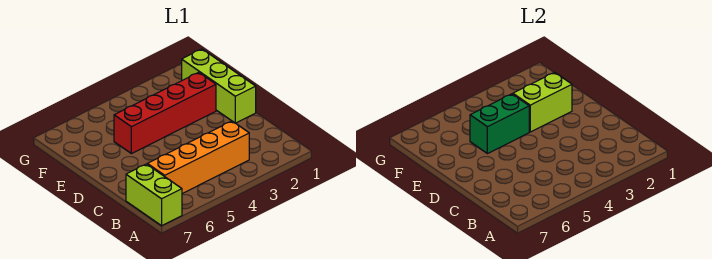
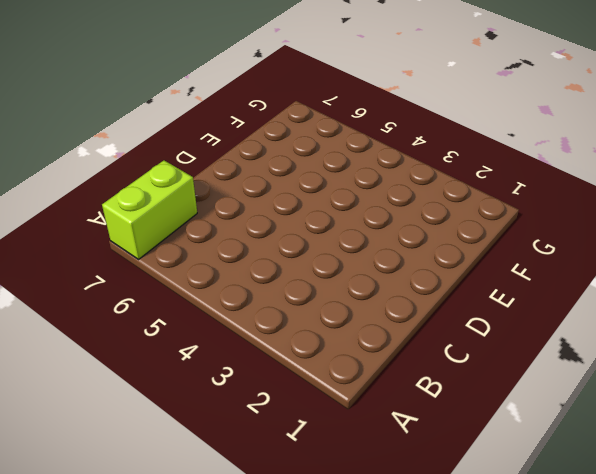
none -> orange brick B3:B6 level 1
none -> lime brick D1:F1 level 1

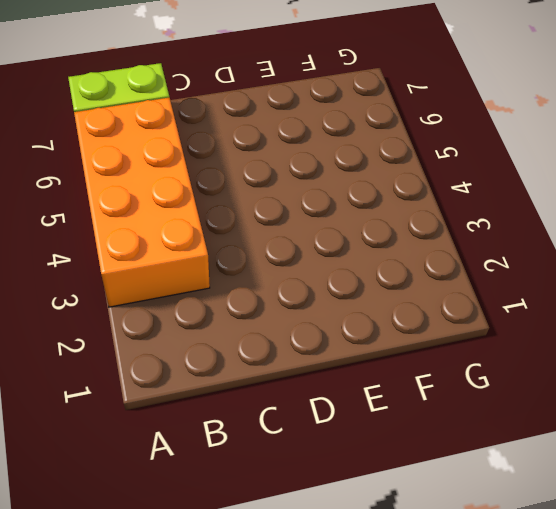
orange brick A3:B6 level 1 -> orange brick B3:B6 level 1
none -> lime brick D1:F1 level 1
none -> red brick E2:E5 level 1

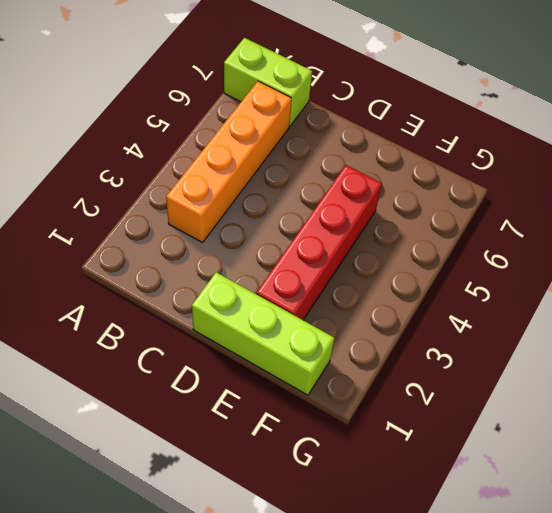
none -> lime brick E2:E3 level 2
none -> green brick E4:E5 level 2

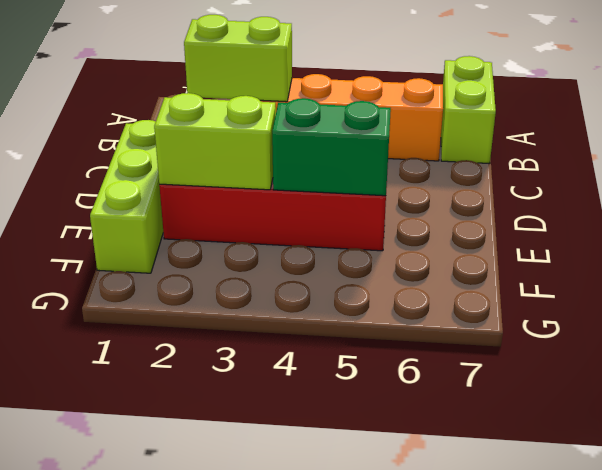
lime brick B2:B3 level 2 -> none

